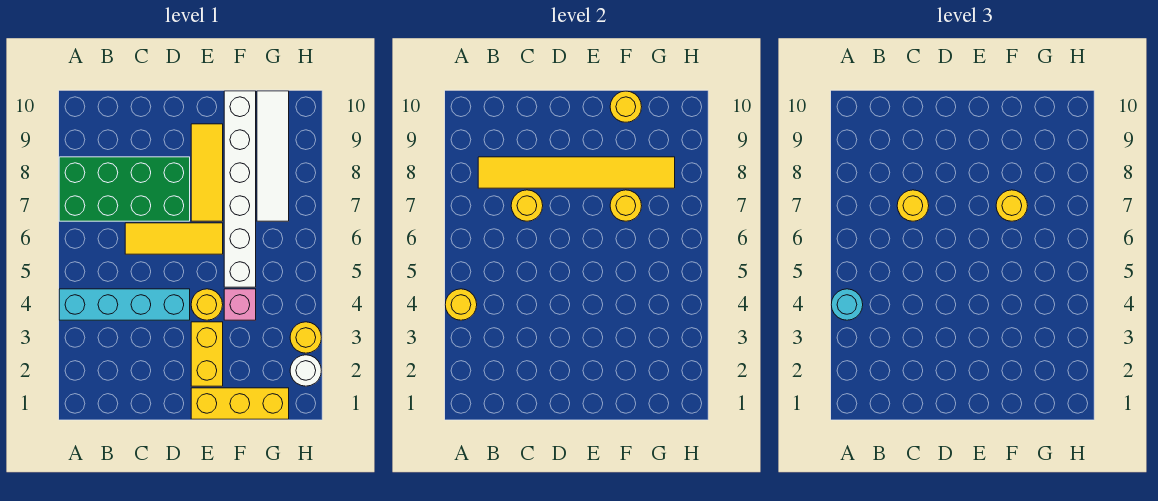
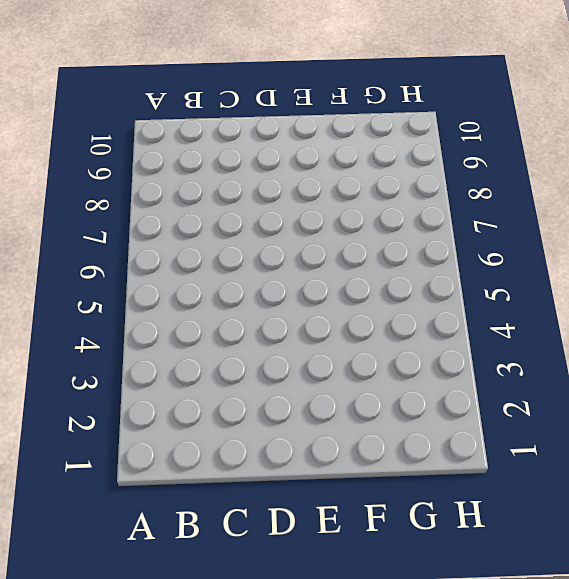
none -> cyan brick A4:D4 level 1
none -> green brick A7:D8 level 1
none -> yellow tile C6:E6 level 1

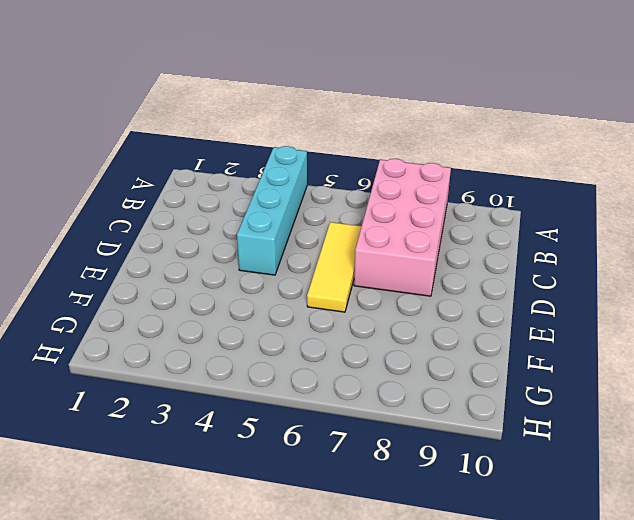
pink brick A7:D8 level 1 -> green brick A7:D8 level 1
none -> yellow brick E1:G1 level 1
none -> yellow brick E2:E3 level 1
none -> yellow round brick E4 level 1

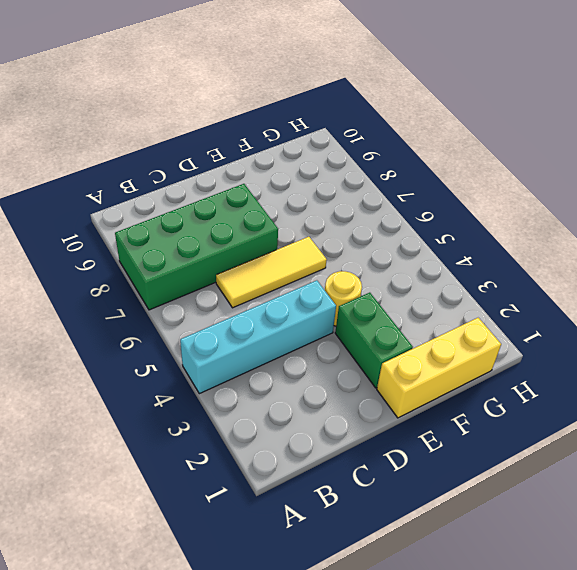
green brick E2:E3 level 1 -> yellow brick E2:E3 level 1
none -> yellow tile E7:E9 level 1
none -> pink brick F4 level 1
none -> white brick F5:F10 level 1

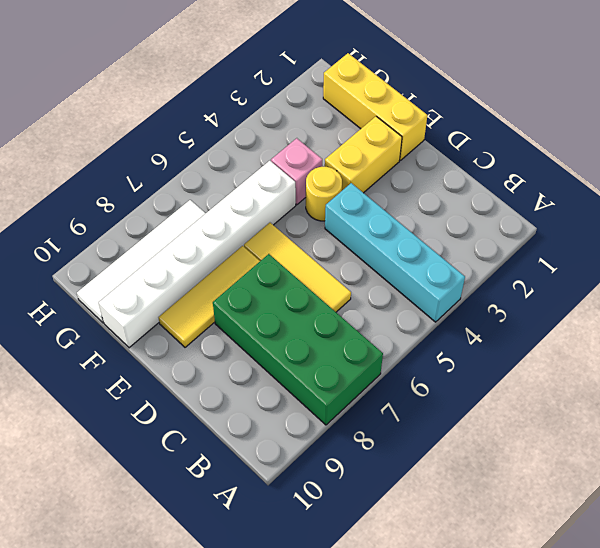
none -> white round brick H2 level 1
none -> yellow round brick H3 level 1
none -> yellow round brick A4 level 2

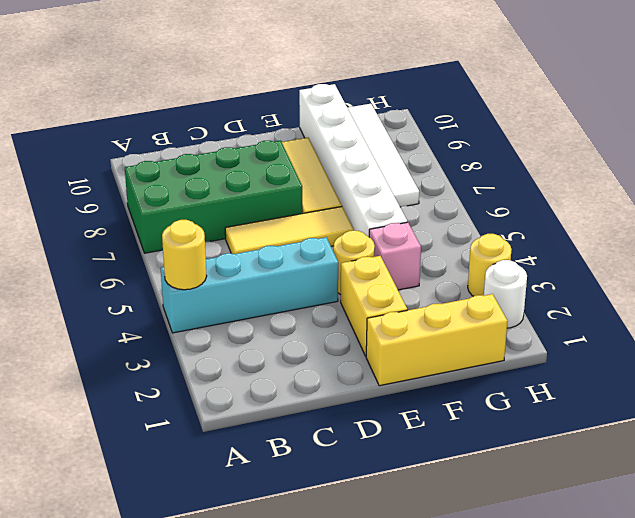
none -> yellow tile B8:G8 level 2
none -> yellow round brick C7 level 2
none -> yellow round brick F7 level 2

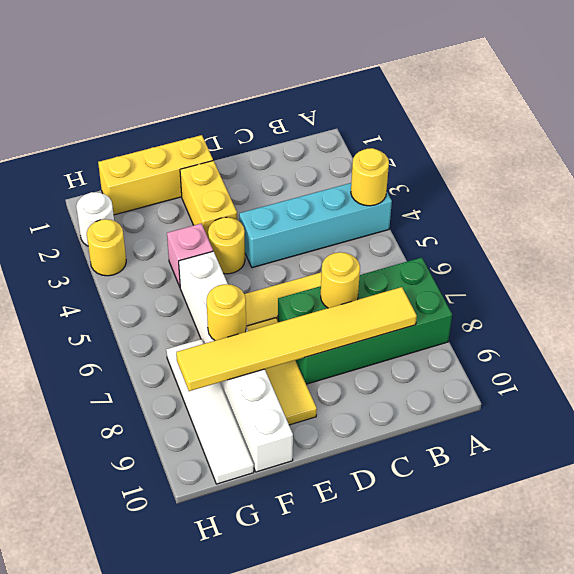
none -> yellow round brick F10 level 2
none -> cyan round brick A4 level 3
none -> yellow round brick C7 level 3

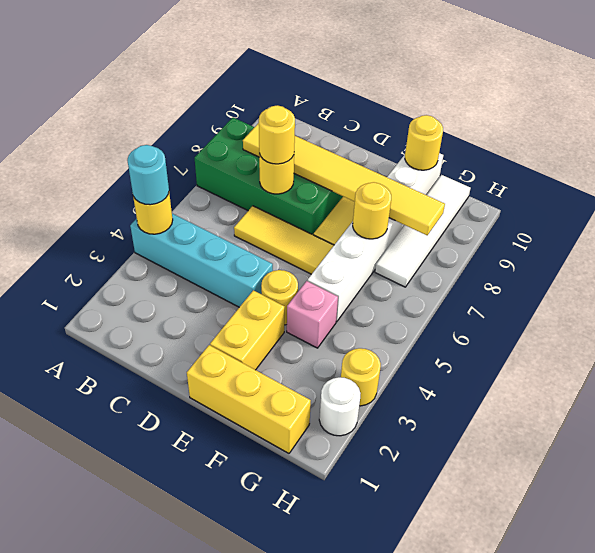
none -> yellow round brick F7 level 3

